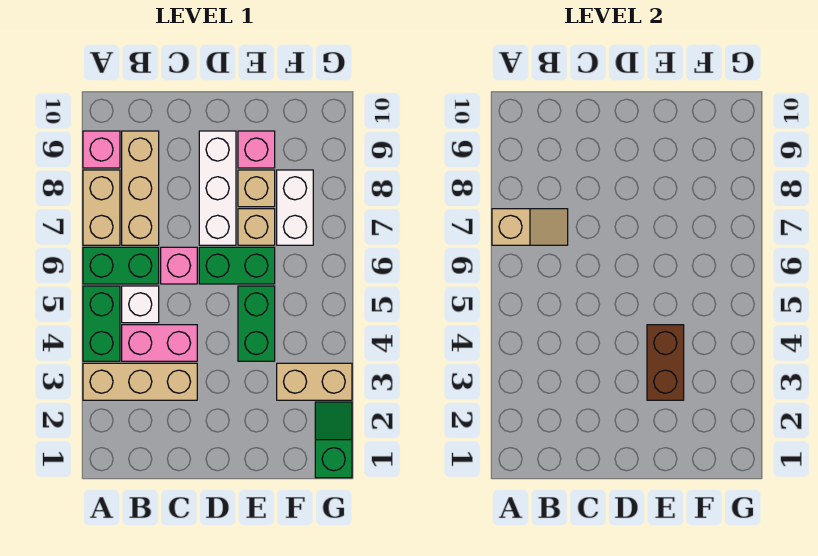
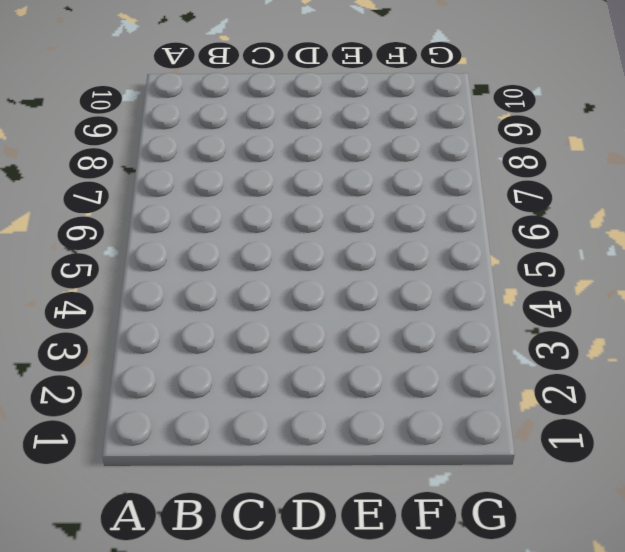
none -> tan brick A3:C3 level 1
none -> green brick A4:A5 level 1
none -> green brick A6:B6 level 1

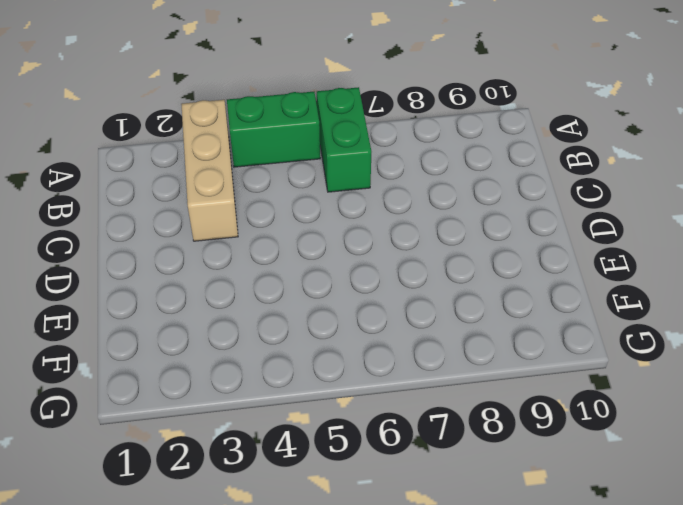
none -> tan brick A7:A8 level 1
none -> pink brick A9 level 1
none -> pink brick B4:C4 level 1

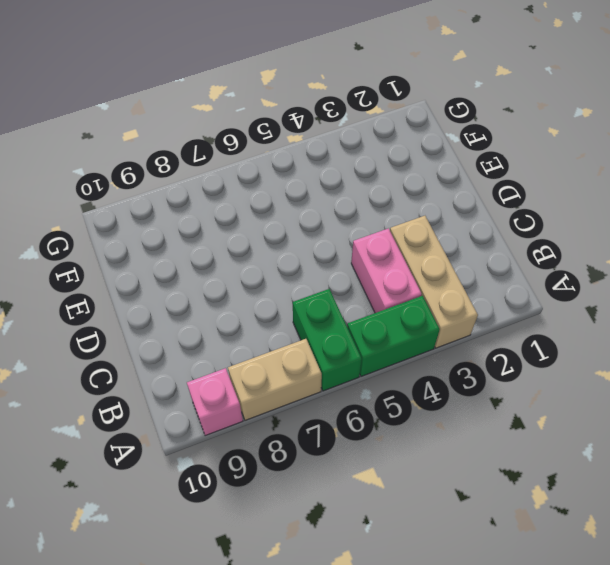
none -> white brick B5 level 1
none -> tan brick B7:B9 level 1
none -> pink brick C6 level 1

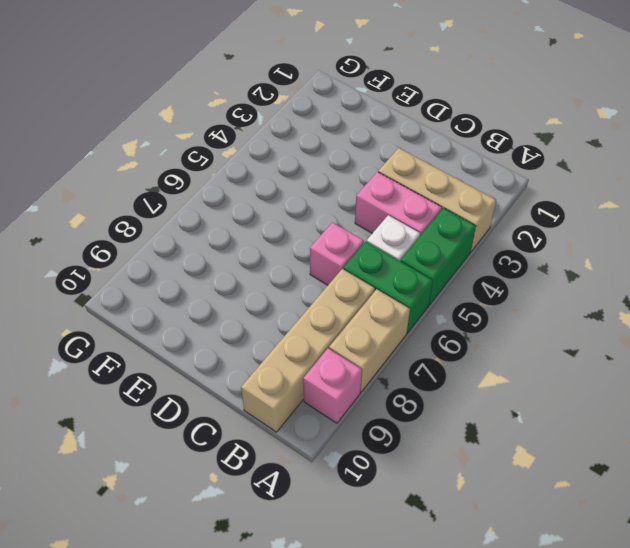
tan brick B7:B10 level 1 -> tan brick B7:B9 level 1
none -> green brick D6:E6 level 1
none -> white brick D7:D9 level 1
none -> green brick E4:E5 level 1

